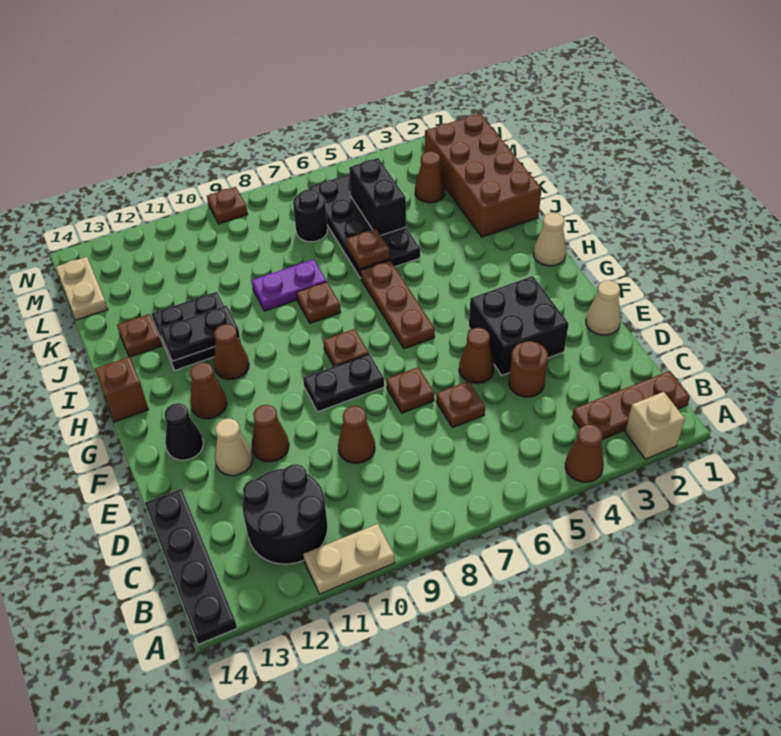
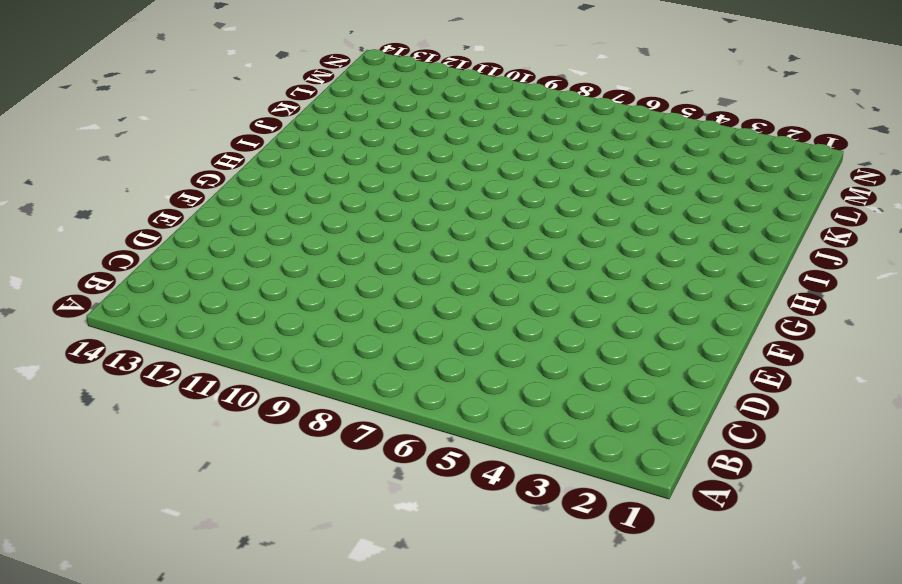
none -> tan brick A2 level 1
none -> brown cone A4 level 1
none -> tan plate A10:A11 level 1
none -> black plate A14:D14 level 1

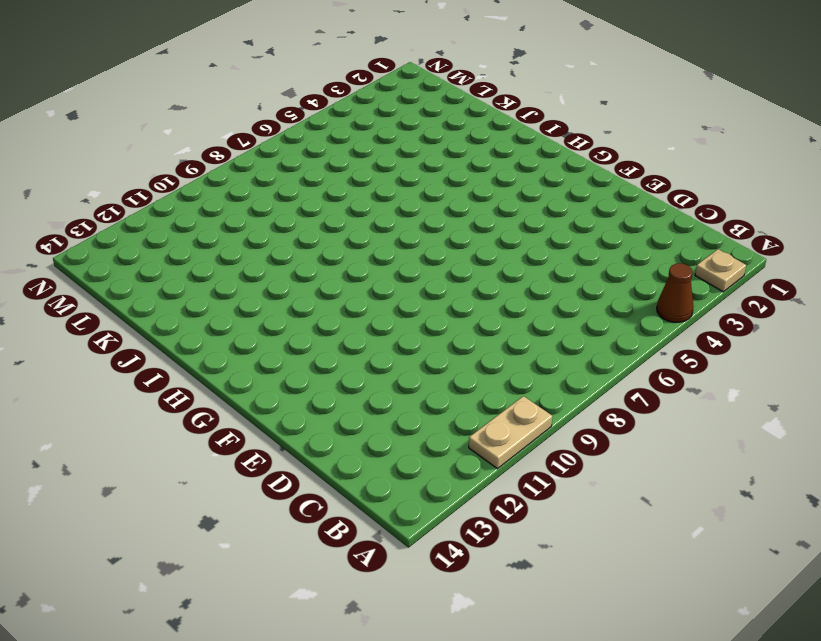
tan plate A2 level 1 -> tan brick A2 level 1
none -> black plate A14:D14 level 1
none -> brown plate B1:B3 level 1
none -> black round brick B11:C12 level 1
none -> brown round brick D4 level 1

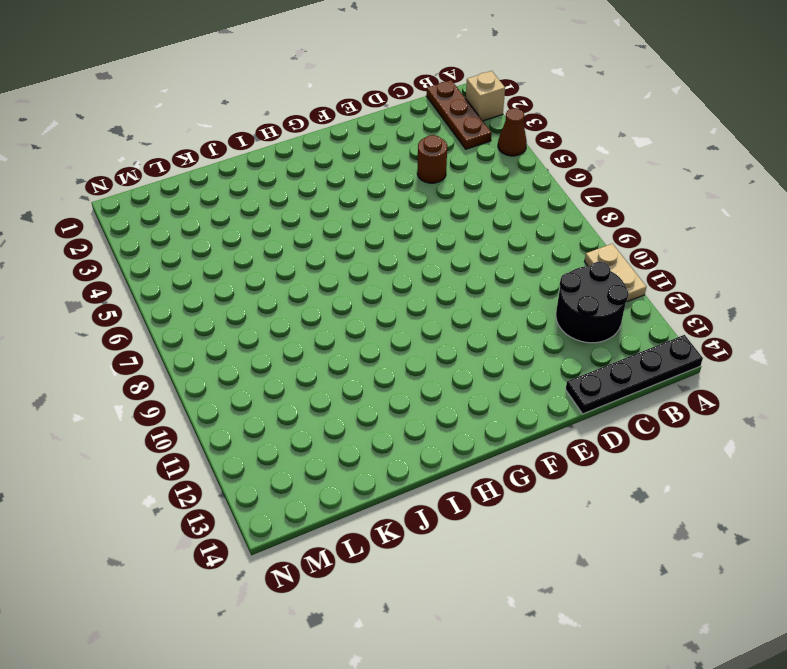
none -> brown plate D6 level 1
none -> brown cone D9 level 1
none -> tan cone E1 level 1
none -> black brick E3:F4 level 1

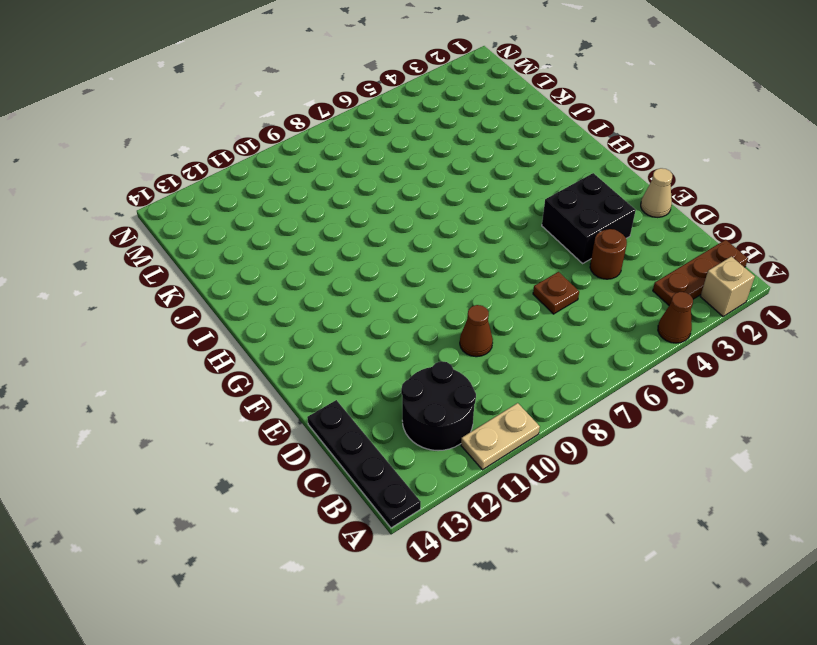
none -> brown cone E5 level 1
none -> brown plate E7 level 1
none -> brown cone E11 level 1
none -> tan cone E12 level 1

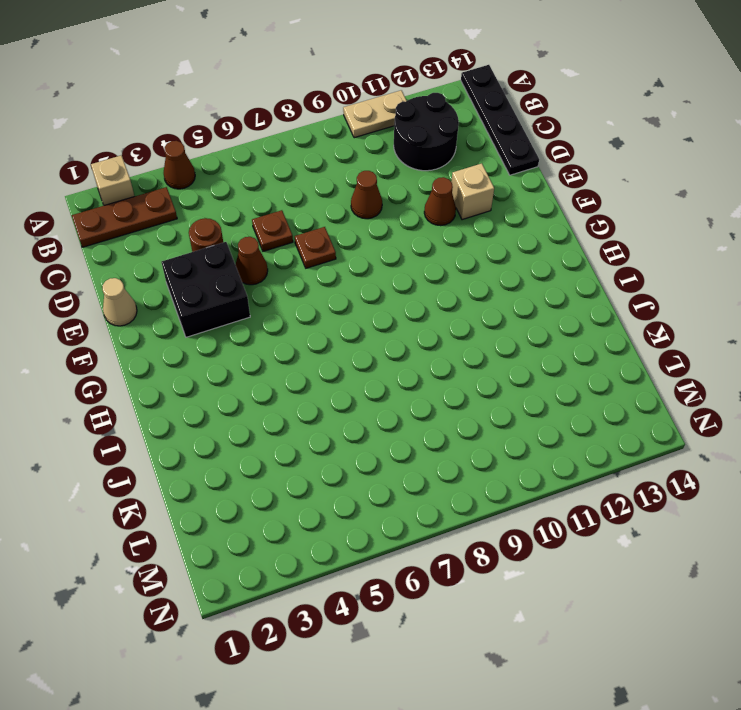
tan brick E12 level 1 -> tan cone E12 level 1
none -> black plate F8:F9 level 1
none -> black cone F13 level 1
none -> brown plate G6:I6 level 1
none -> brown plate G8 level 1

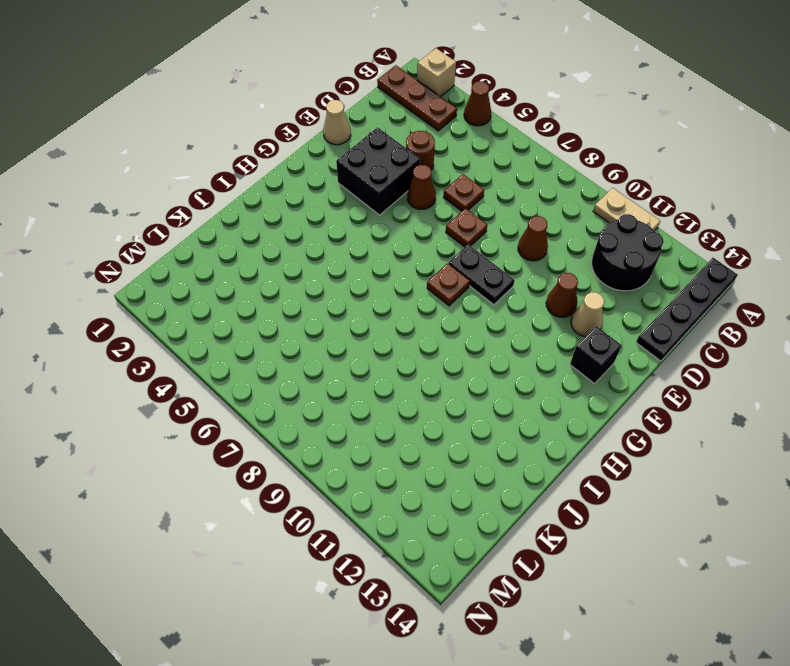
black brick F13 level 1 -> black cone F13 level 1
none -> brown plate G6:I6 level 1
none -> brown cone G12 level 1
none -> tan cone H1 level 1
none -> brown cone H11 level 1

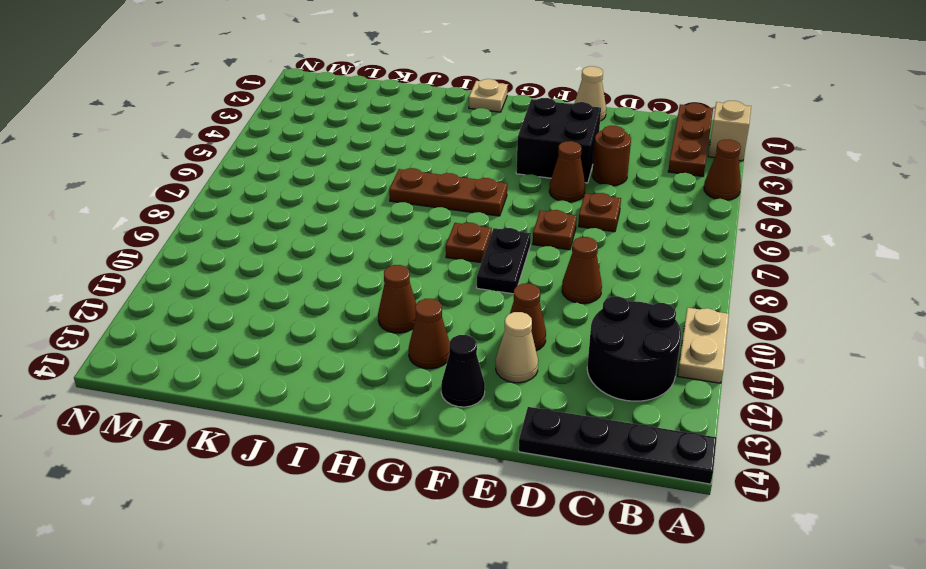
tan plate H1 level 1 -> tan cone H1 level 1
none -> brown brick H14 level 1
none -> brown plate I8 level 1
none -> black plate I11:J12 level 1
none -> brown brick J1:M2 level 1

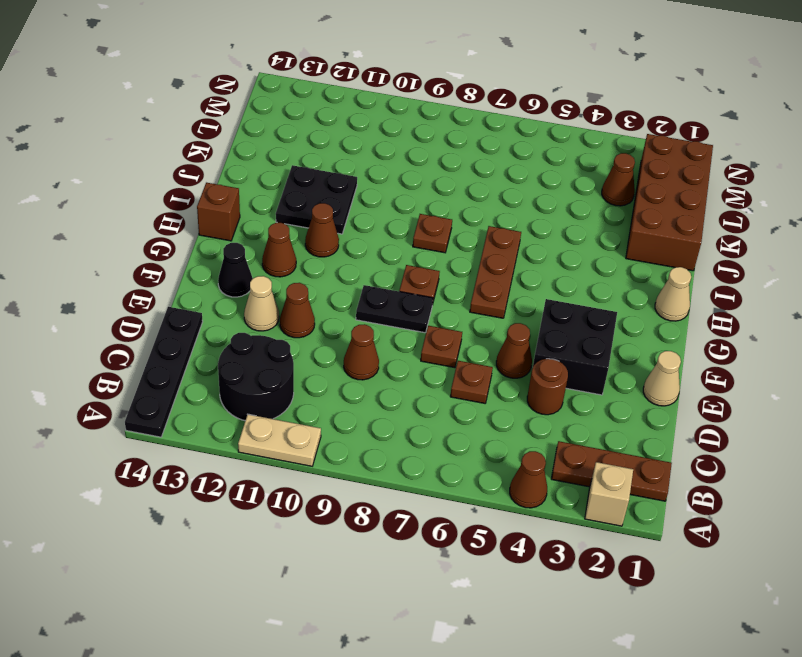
none -> black plate J5:M6 level 1
none -> purple plate J8:J9 level 1
none -> brown plate J13 level 1
none -> black round brick L7 level 1

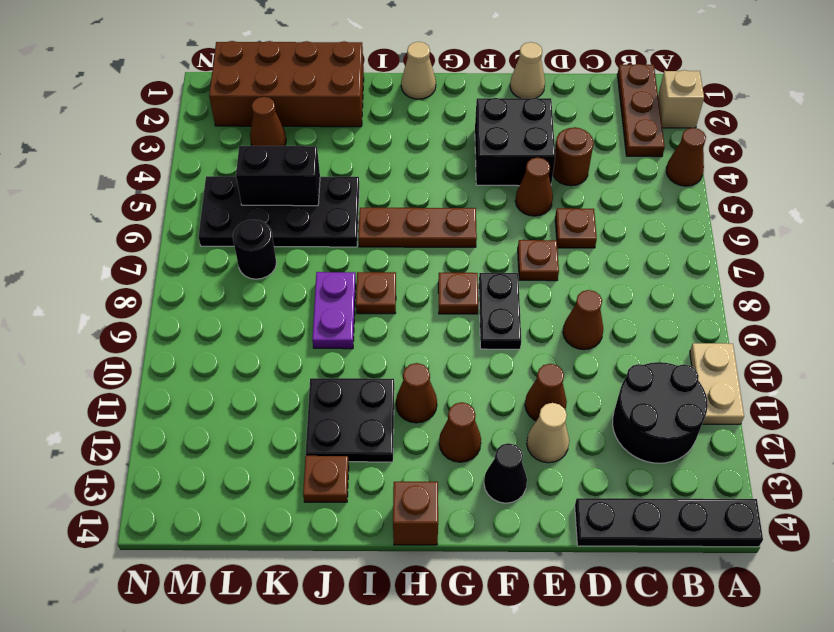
none -> tan plate L14:M14 level 1
none -> brown plate N9 level 1
none -> black plate I11:I12 level 2
none -> brown plate J6 level 2

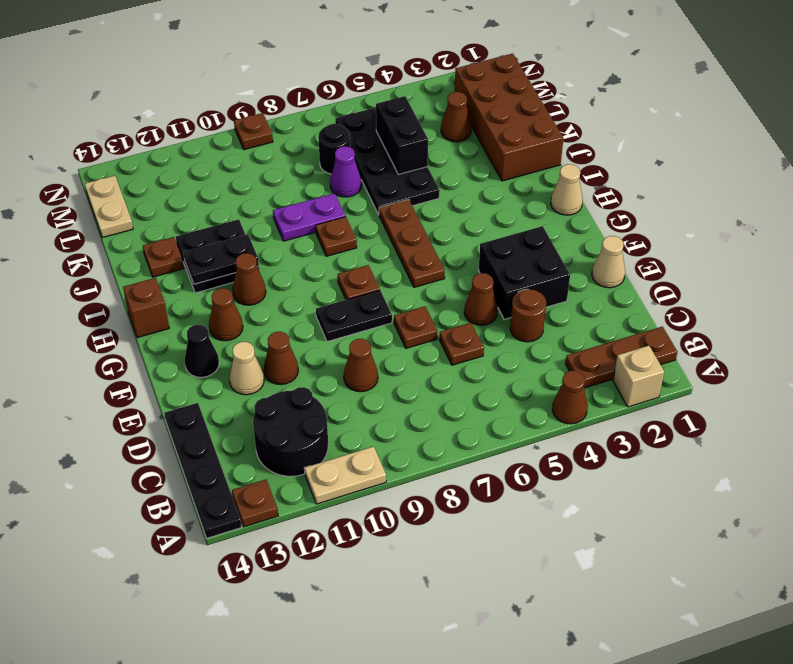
brown plate A13 level 1 -> brown plate J6 level 2
purple cone K7 level 1 -> none

